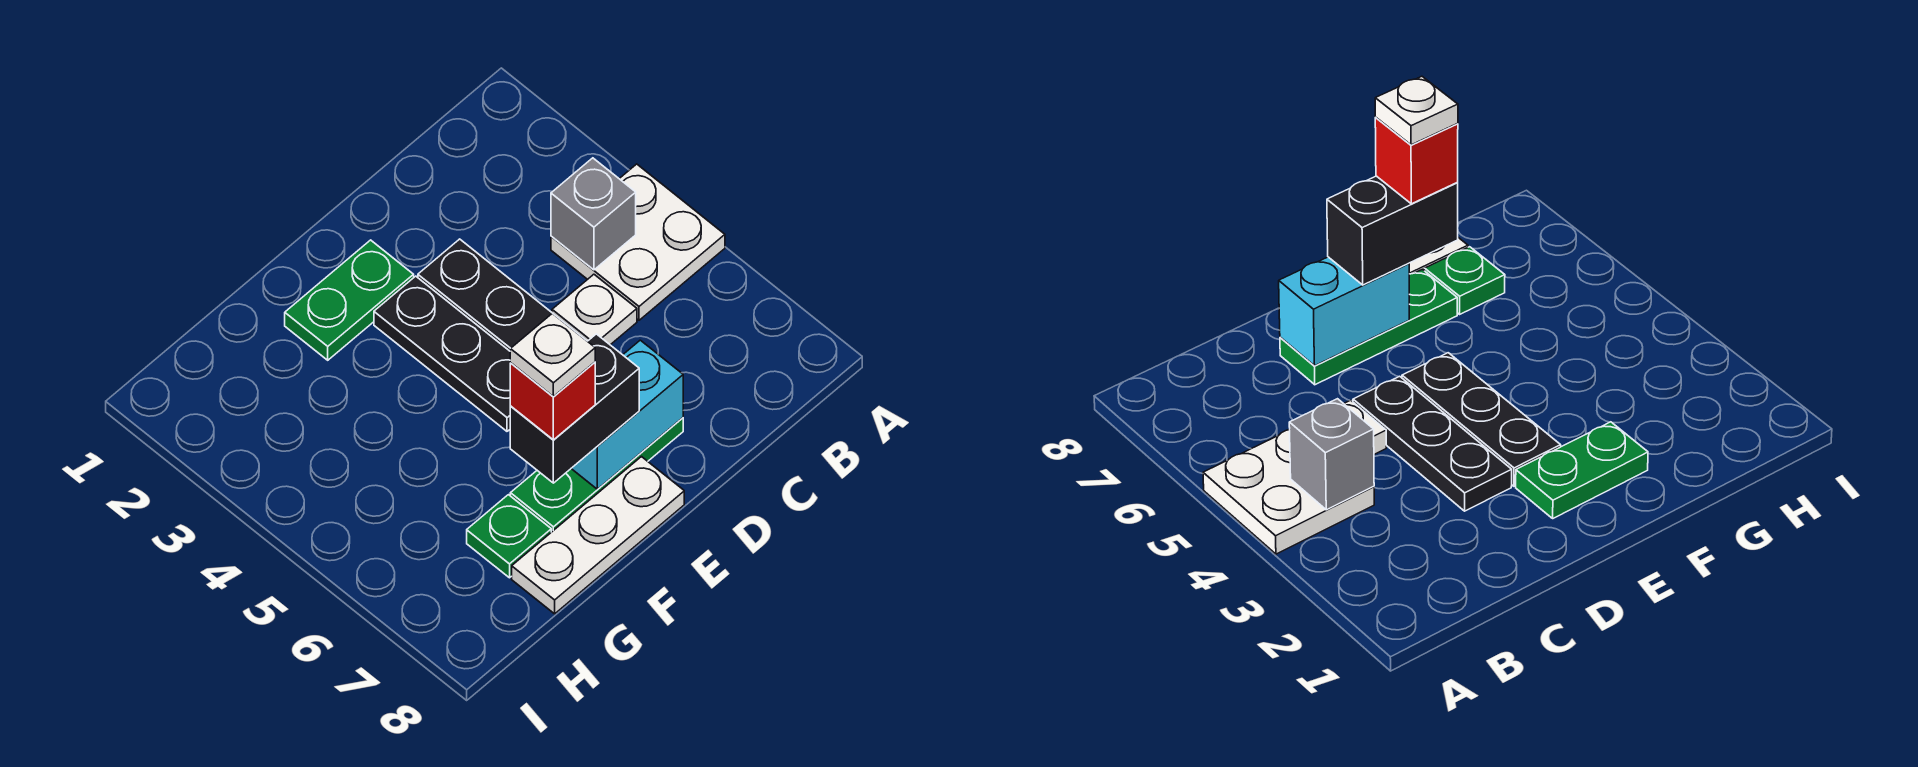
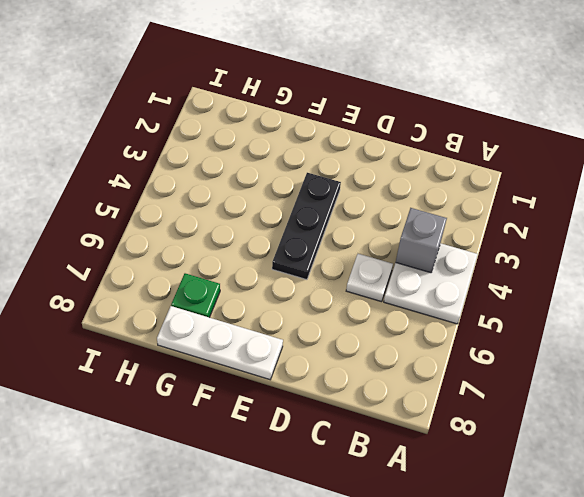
none -> black plate D3:D5 level 1
none -> green plate D7:F7 level 1
none -> green plate E2:F2 level 1

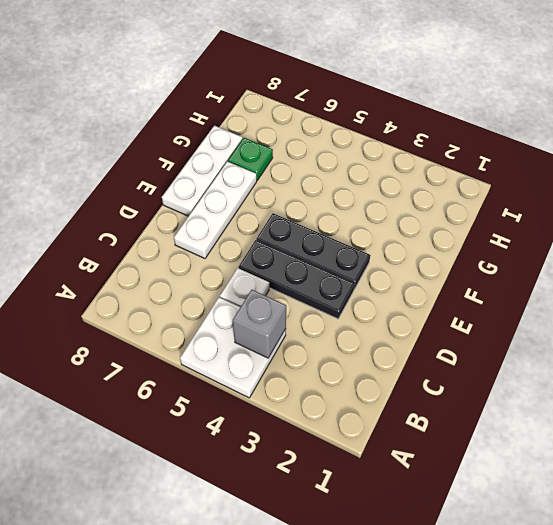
white plate D7:F7 level 1 -> green plate D7:F7 level 1
none -> green plate E2:F2 level 1
none -> cyan brick D7:E7 level 2
none -> black brick E7:F7 level 3

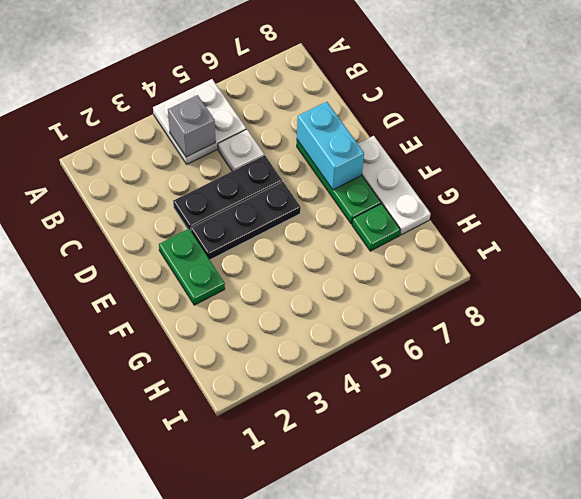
none -> black brick E7:F7 level 3
none -> red brick F7 level 4
none -> white plate F7 level 5

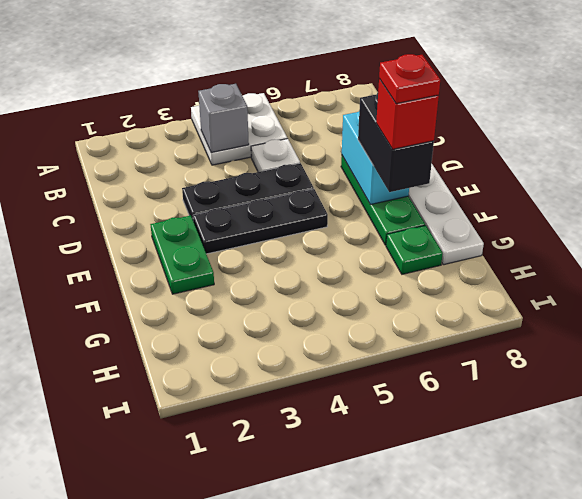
red plate F7 level 5 -> white plate F7 level 5

